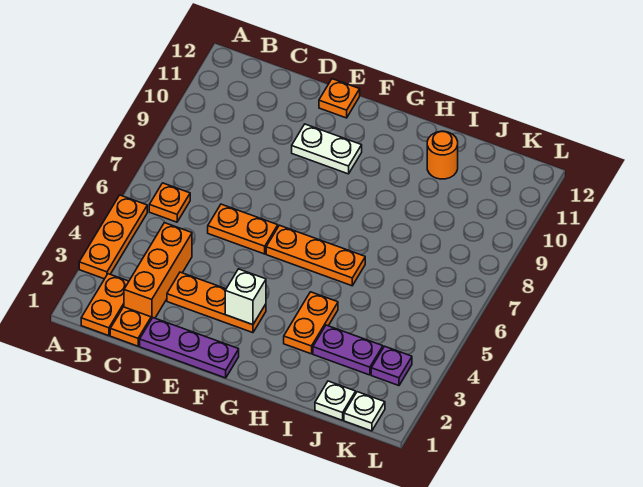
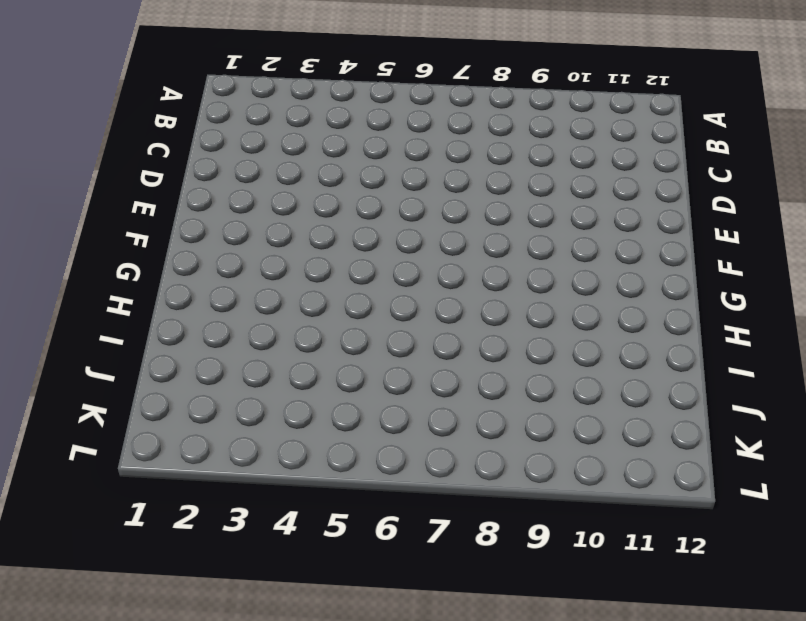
none -> orange plate A3:A5 level 1
none -> orange plate B1:B2 level 1
none -> orange plate B6 level 1

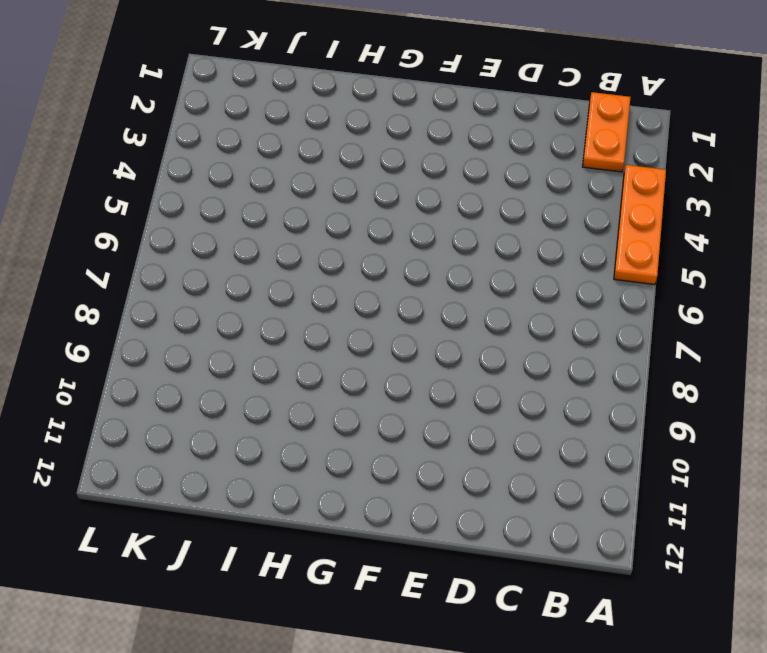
none -> orange plate B6 level 1
none -> orange plate C1 level 1
none -> orange brick C2:C4 level 1

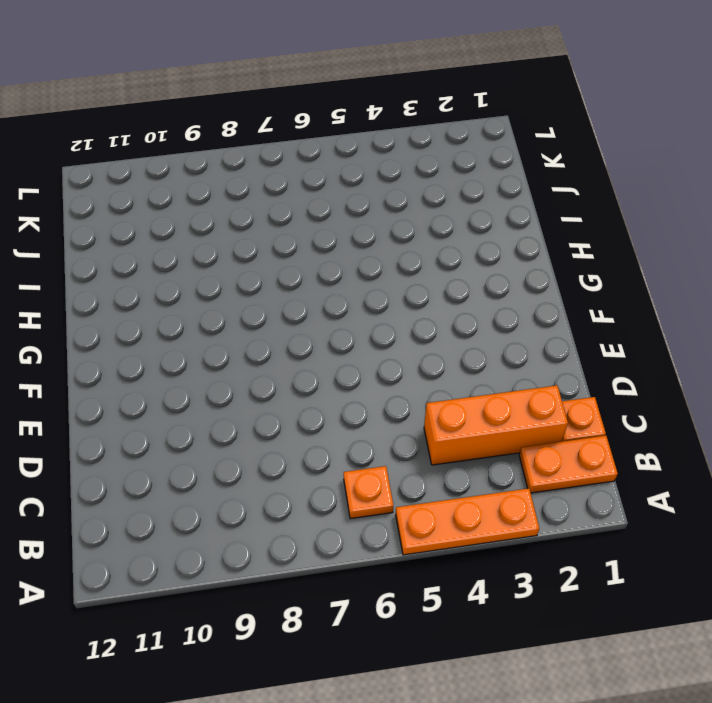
none -> purple plate D1:F1 level 1
none -> orange plate D3:F3 level 1
none -> orange plate D6:E6 level 1

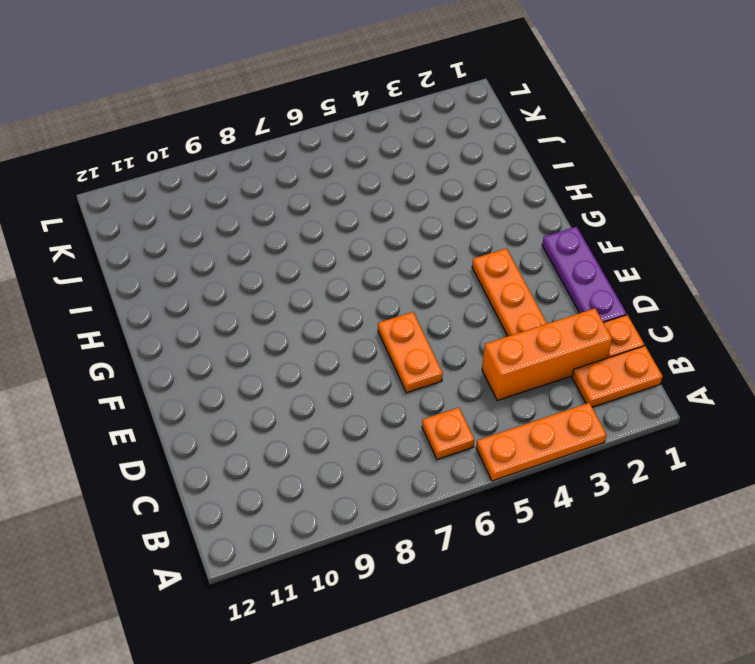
none -> white plate E10:F10 level 1
none -> orange plate E12 level 1
none -> orange plate F6:H6 level 1

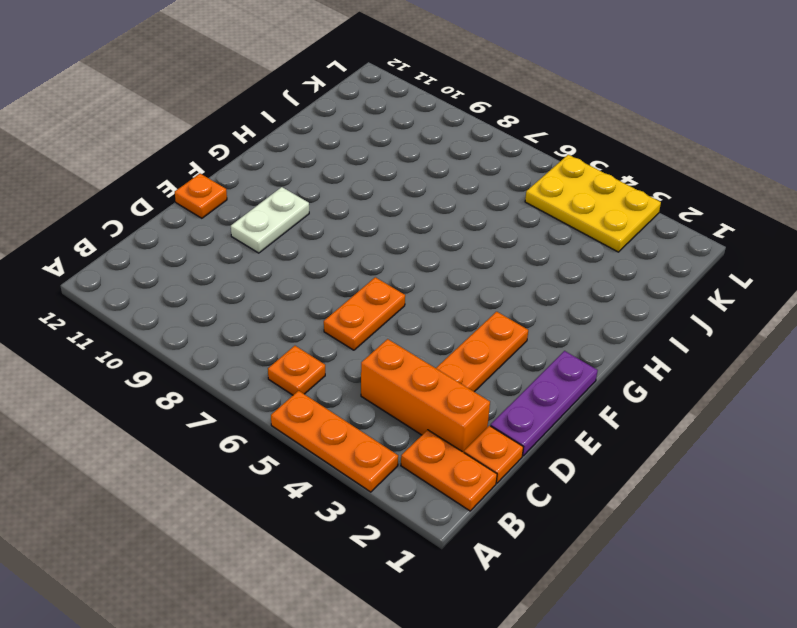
yellow plate K3:L5 level 1 -> purple plate K3 level 1
none -> orange plate F6:H6 level 1
none -> orange plate H3:H4 level 1
none -> purple plate I3:J3 level 1

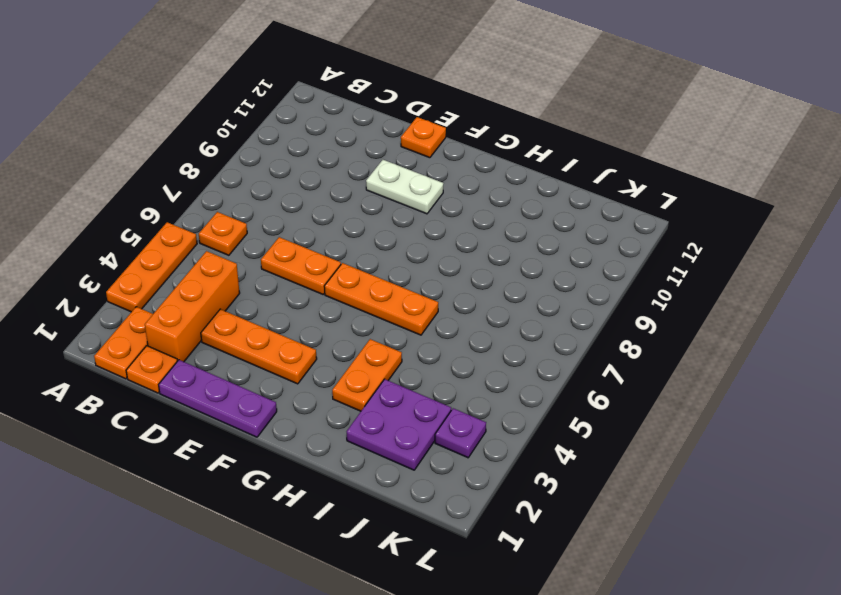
purple plate I2:J3 level 1 -> purple plate I3:J3 level 1
none -> orange round brick I11 level 1
none -> white plate J1 level 1
none -> white plate K1 level 1

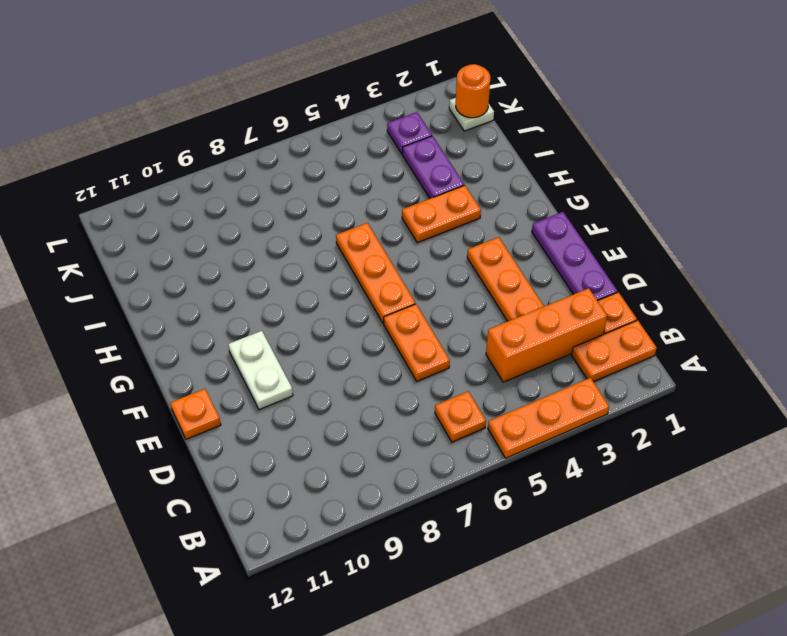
orange round brick K1 level 2 -> orange round brick I11 level 1
none -> white plate J1 level 1
none -> white brick F3 level 2

